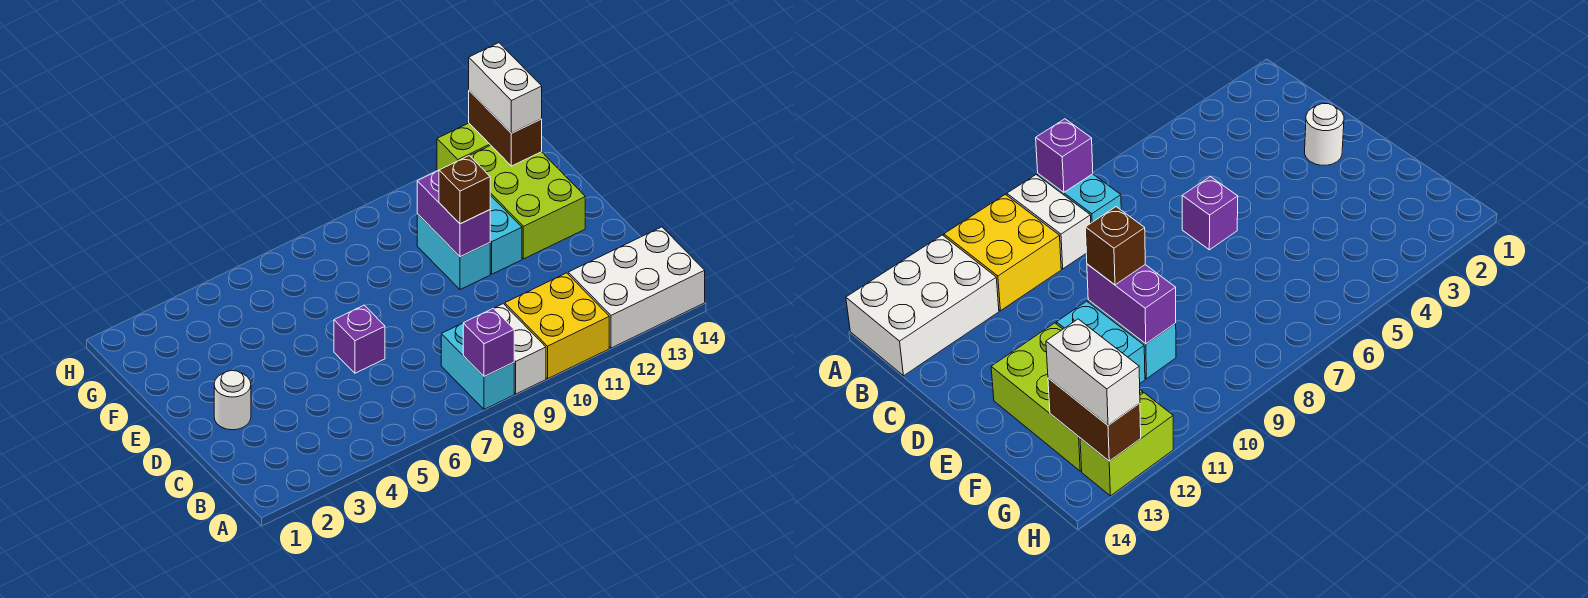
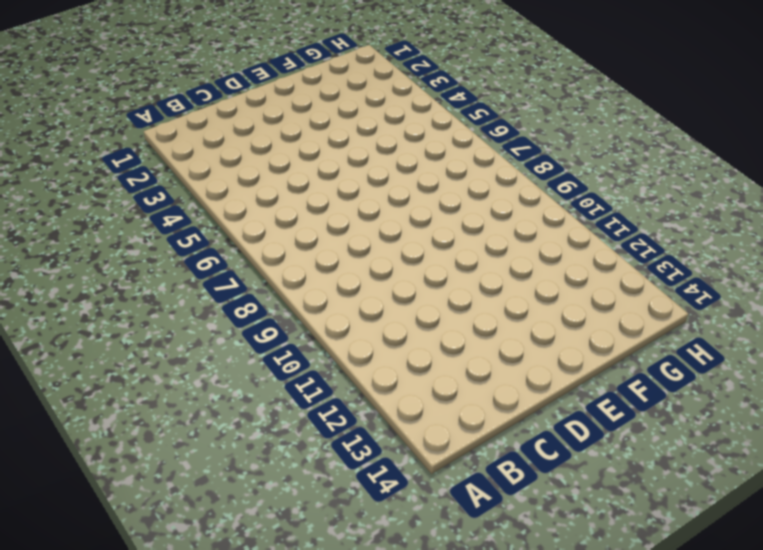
none -> cyan brick A8:B8 level 1
none -> white brick A9:B9 level 1
none -> yellow brick A10:B11 level 1

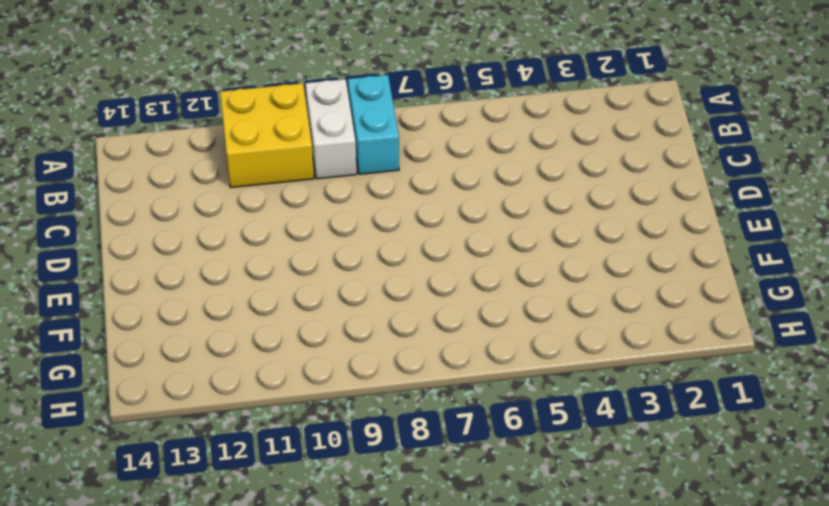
none -> white brick A12:B14 level 1
none -> white round brick D2 level 1
none -> purple brick D6 level 1

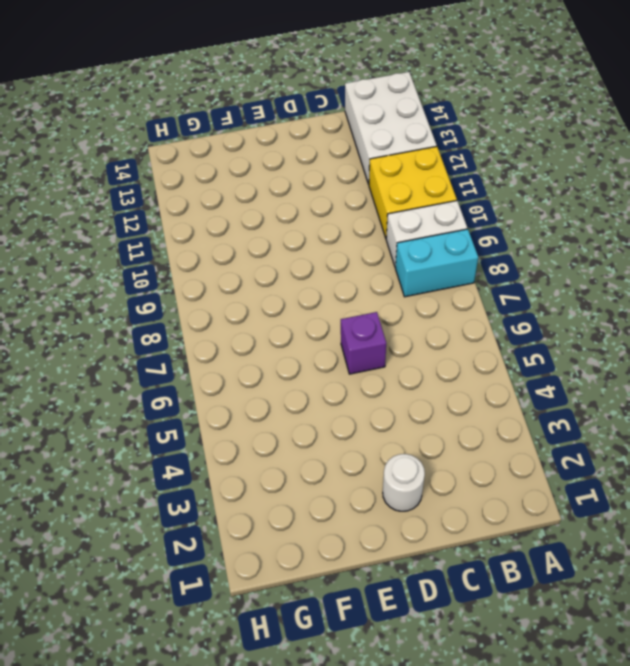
none -> cyan brick E10:F10 level 1
none -> cyan brick E11:F11 level 1
none -> lime brick E12:G13 level 1

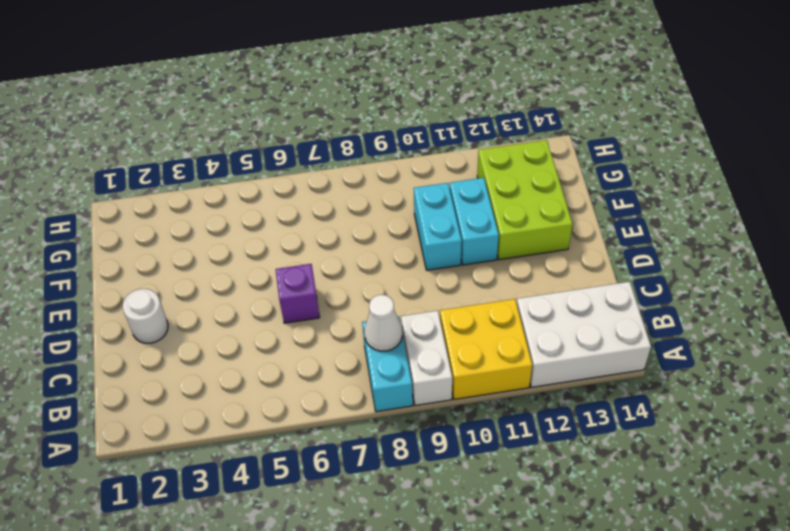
white cone B8 level 2 -> none
none -> lime brick H12:H13 level 1
none -> purple brick A8 level 2
none -> purple brick E10:F10 level 2

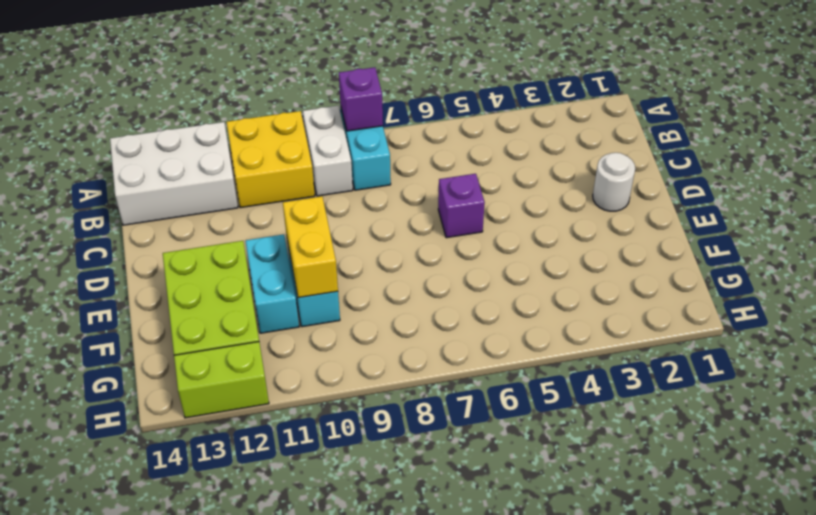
yellow brick E10:F10 level 2 -> purple brick E10:F10 level 2
none -> brown brick G13:H13 level 2
none -> brown brick E10 level 3
none -> white brick G13:H13 level 3

